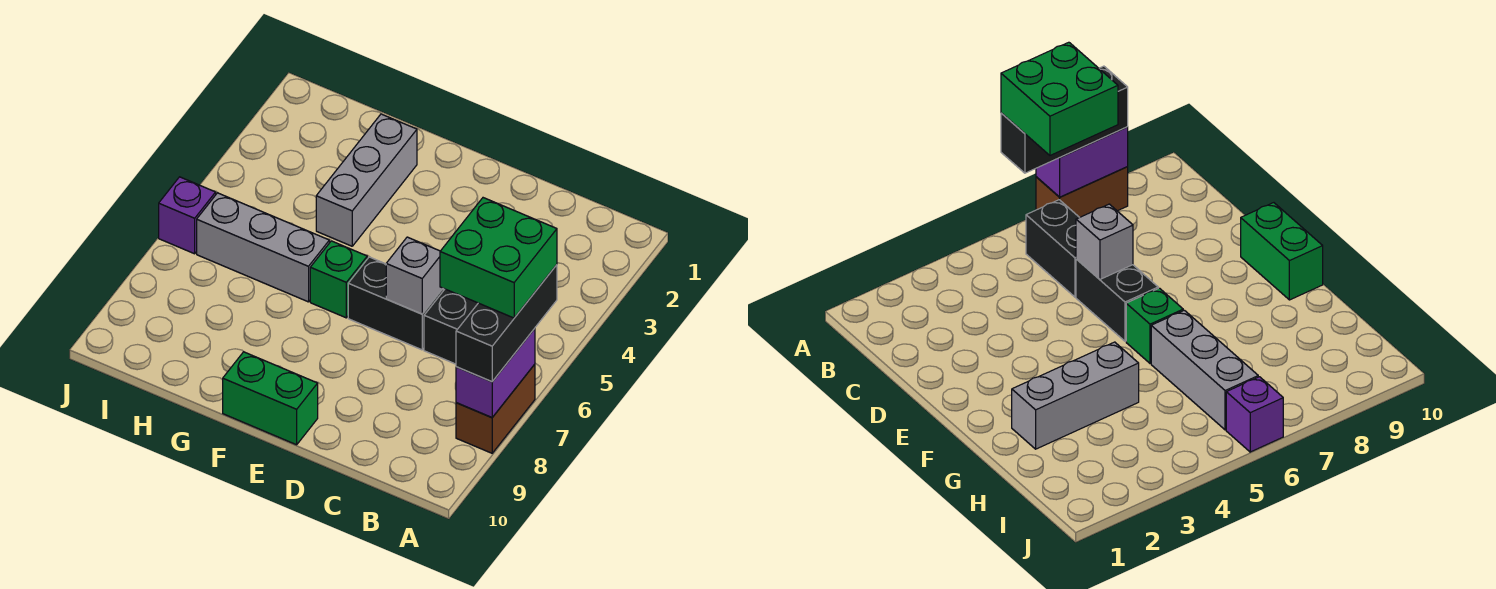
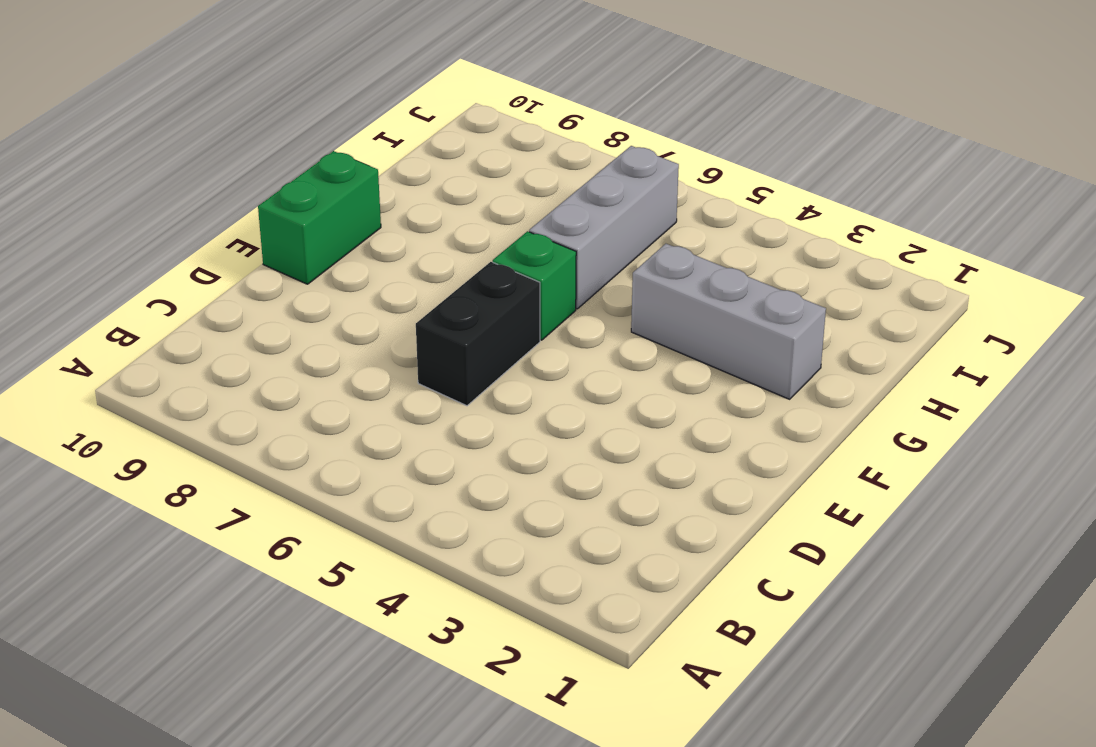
none -> brown brick A7:A8 level 1
none -> black brick B6:C6 level 1
none -> purple brick J6 level 1

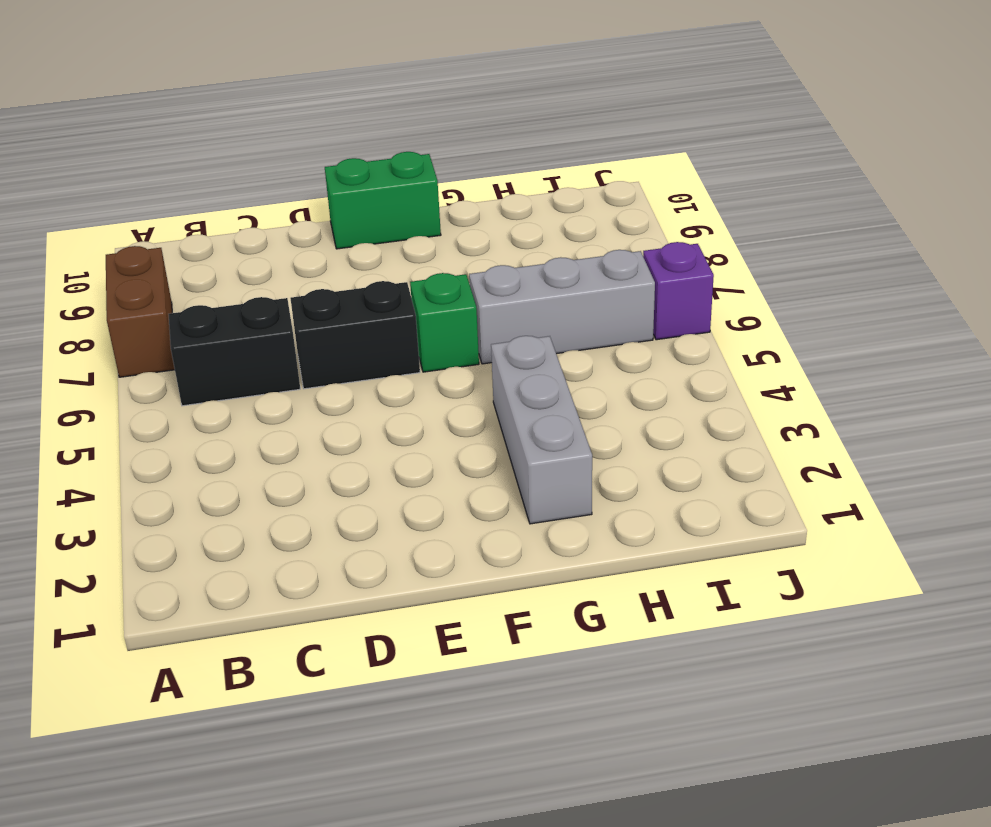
none -> purple brick A7:A8 level 2
none -> grey brick D6 level 2
none -> black brick A6:A8 level 3

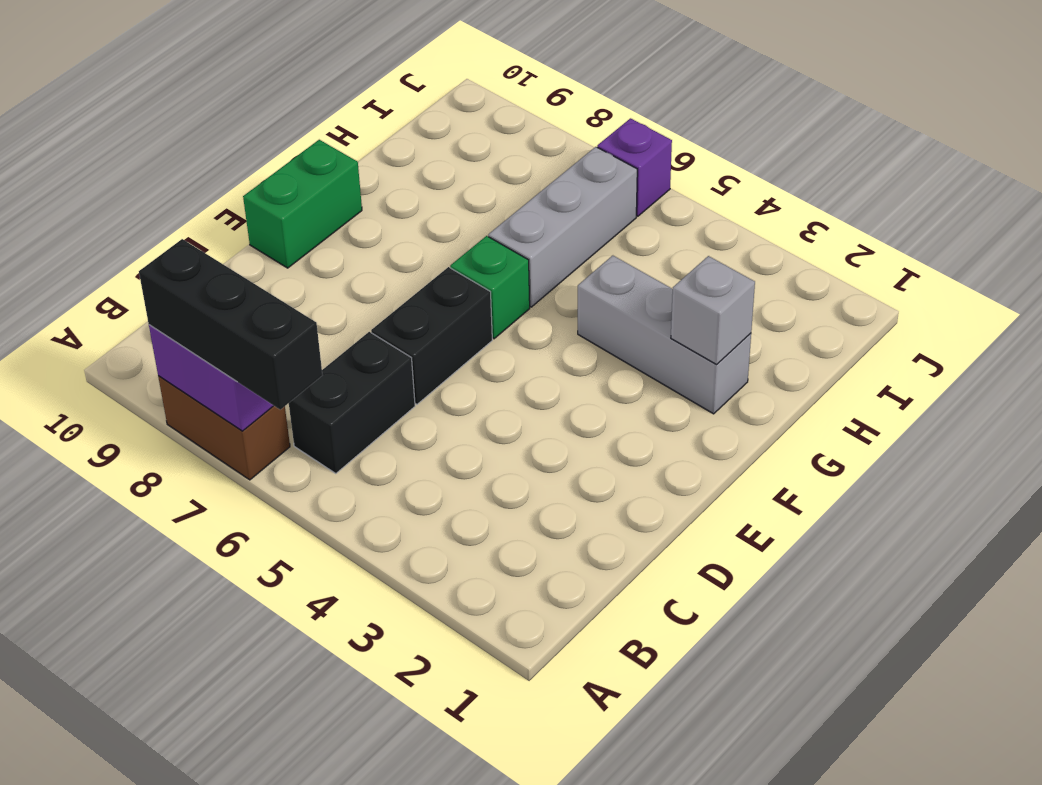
grey brick G2 level 2 -> grey brick D6 level 2
none -> green brick A6:B7 level 4

